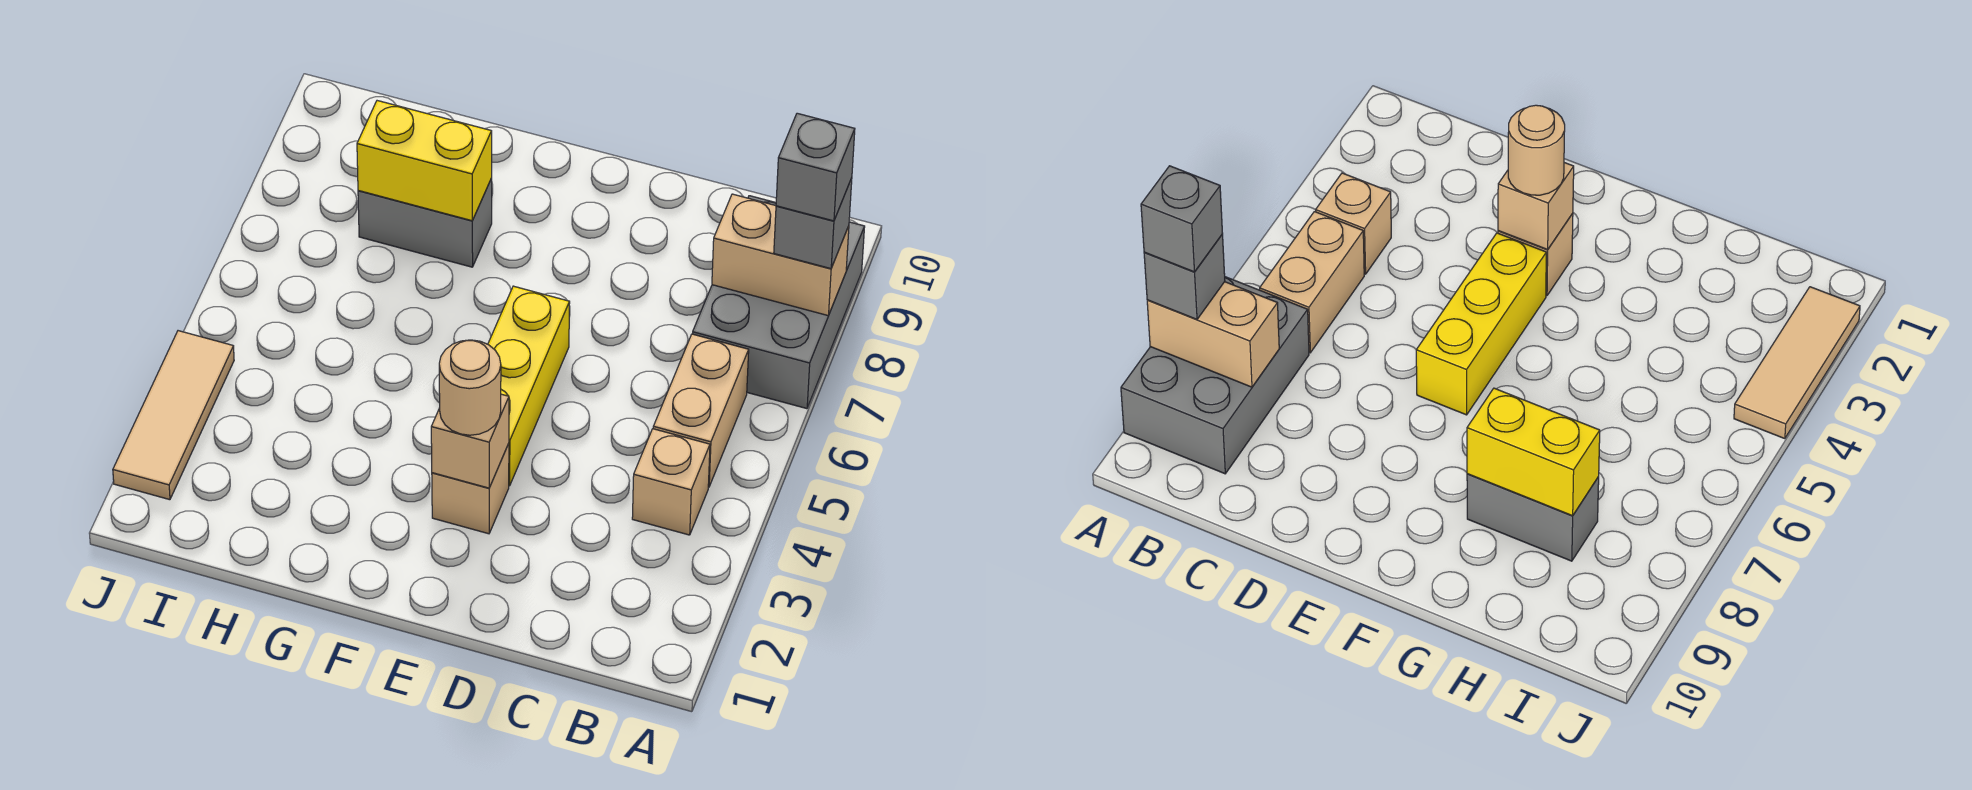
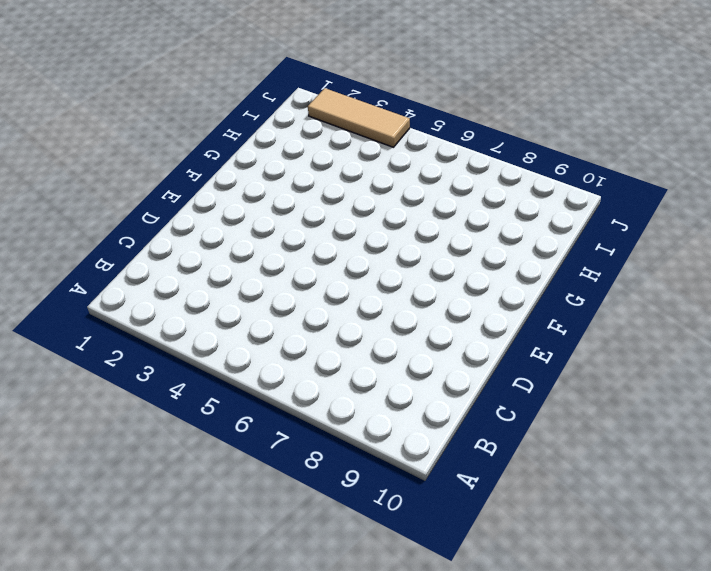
none -> grey brick A7:B9 level 1
none -> tan brick B4 level 1
none -> tan brick B5:B6 level 1

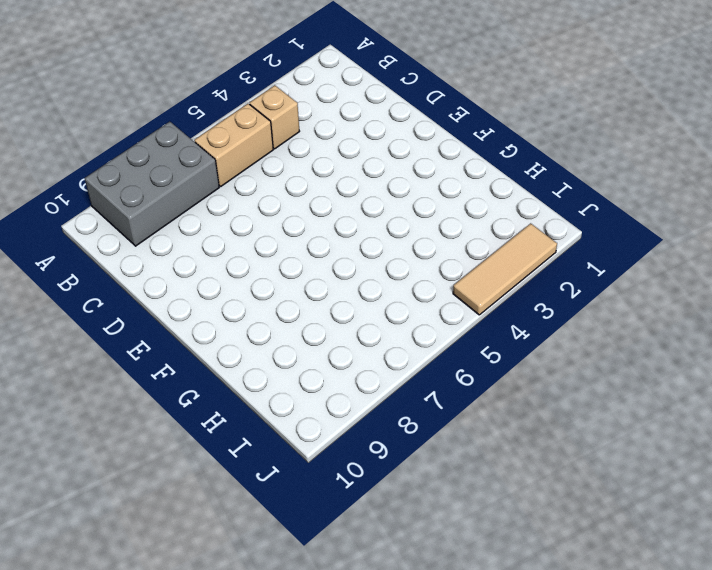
none -> tan brick E3 level 1
none -> yellow brick E4:E6 level 1
none -> grey brick G8:H8 level 1

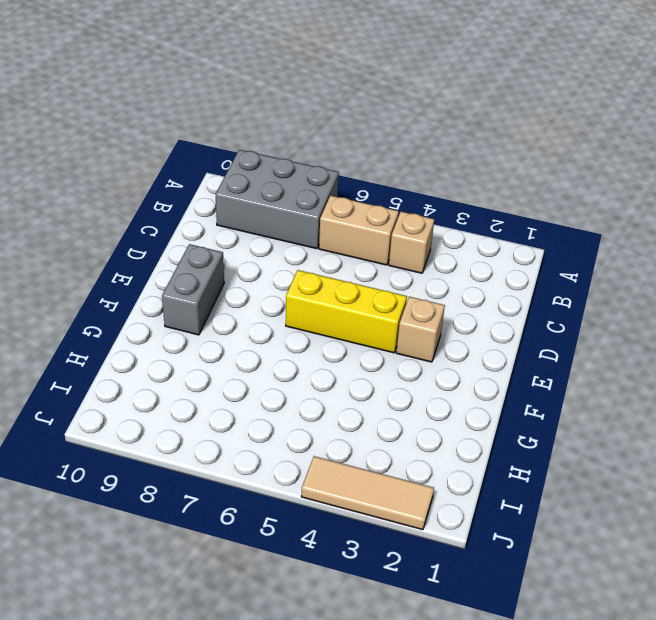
grey brick E9:F9 level 1 -> grey brick G8:H8 level 1
none -> tan brick A8:B8 level 2
none -> tan brick E3 level 2
none -> yellow brick G8:H8 level 2

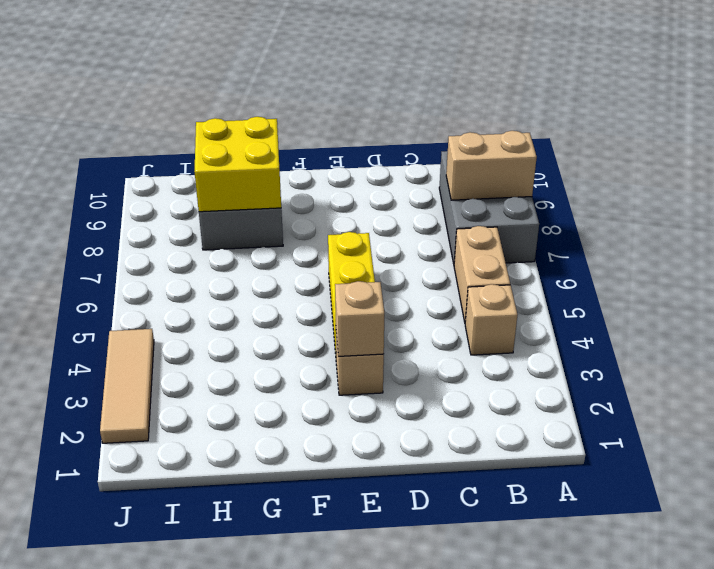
yellow brick G8:H9 level 2 -> yellow brick G8:H8 level 2
none -> grey brick A8 level 3
none -> tan round brick E3 level 3
none -> grey brick A8 level 4

